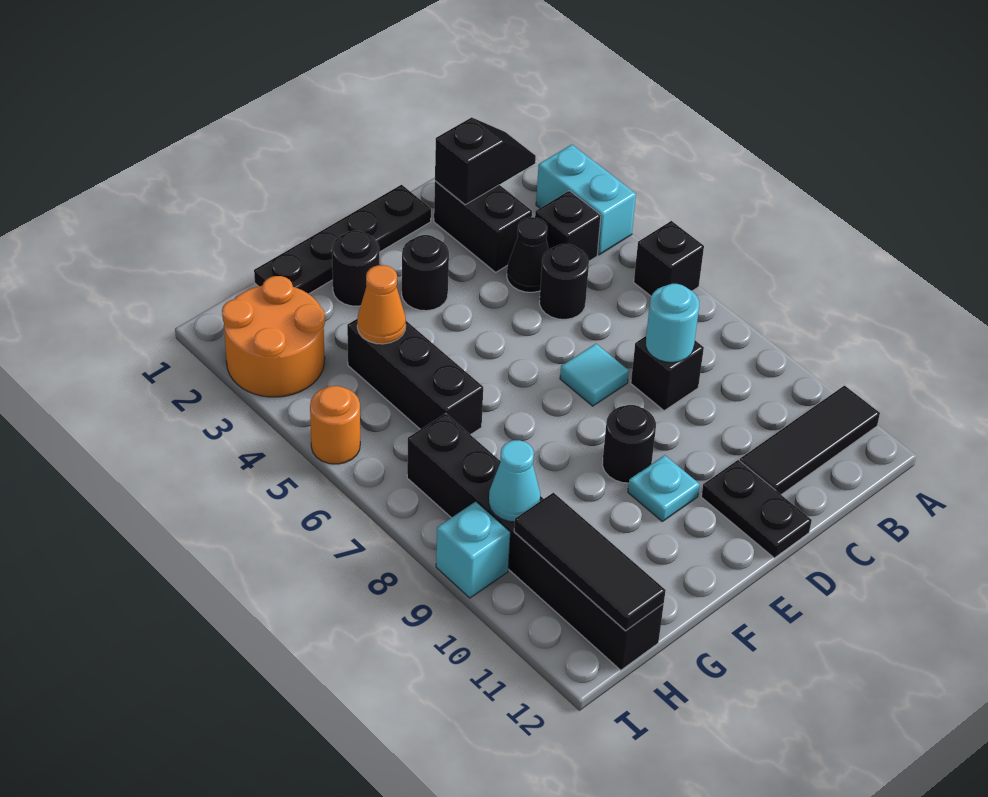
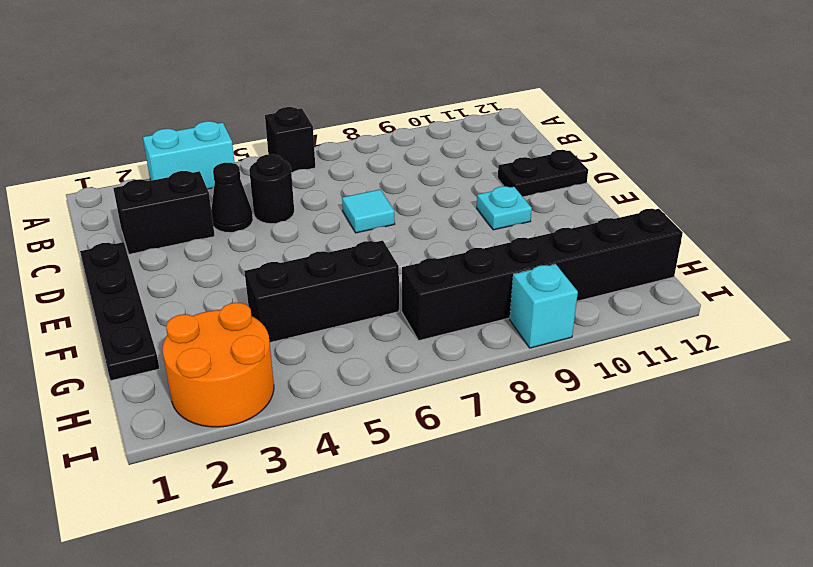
none -> black tile A11:C11 level 1
none -> black brick B4 level 1
none -> black brick C8 level 1

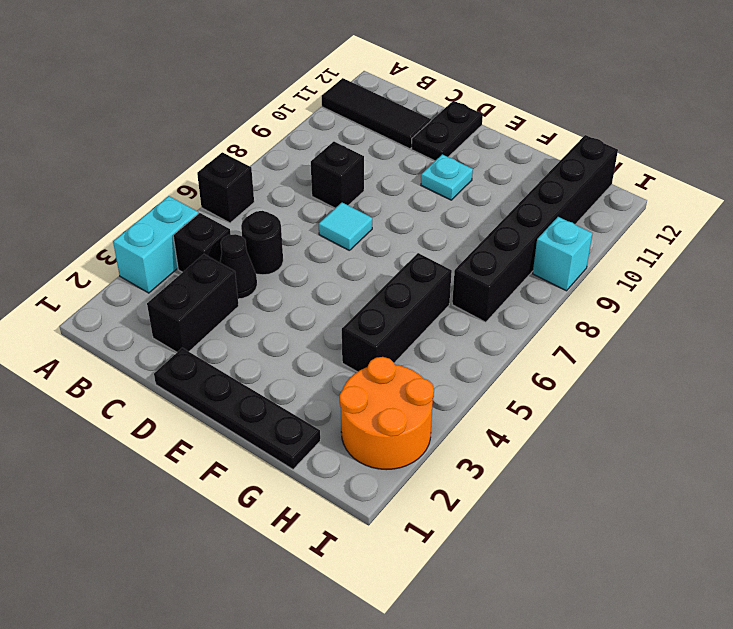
none -> black round brick E3 level 1
none -> black round brick E9 level 1
none -> black round brick F2 level 1

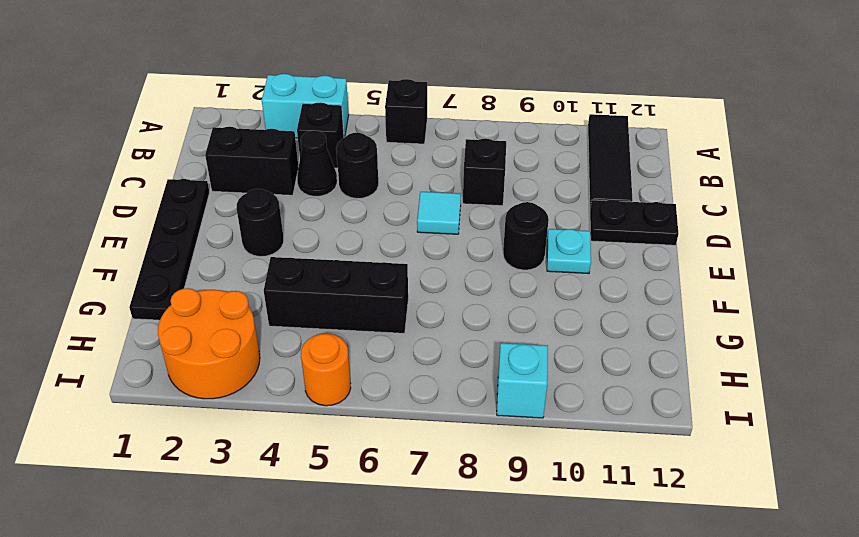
none -> black round brick F2 level 1
none -> black brick H7:H12 level 1
none -> black slope B2:C2 level 2 top C

